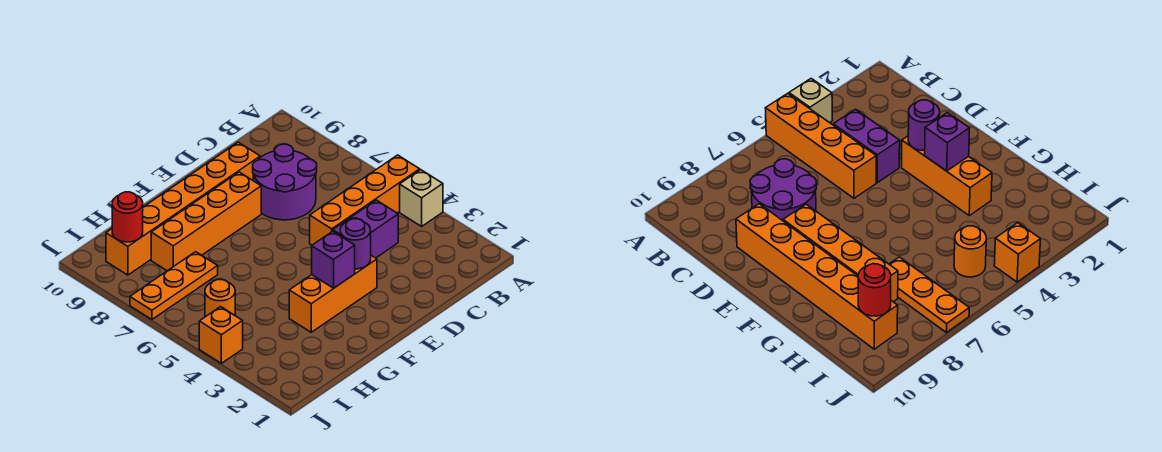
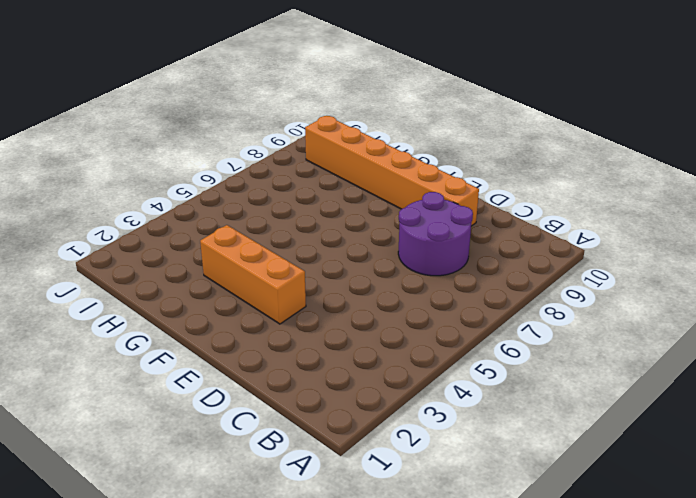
none -> tan brick A4 level 1
none -> orange brick A5:D5 level 1
none -> purple brick C4:D4 level 1

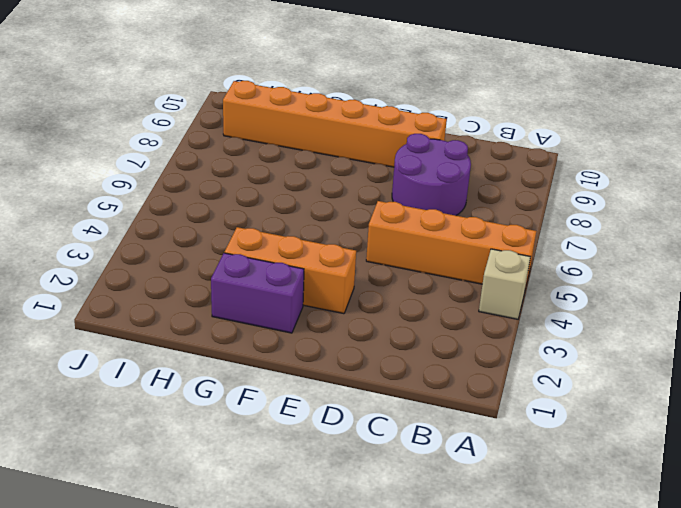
purple brick F2:G2 level 1 -> purple brick C4:D4 level 1
none -> orange brick E8:H8 level 1
none -> orange plate H7:J7 level 1
none -> orange round brick I5 level 1

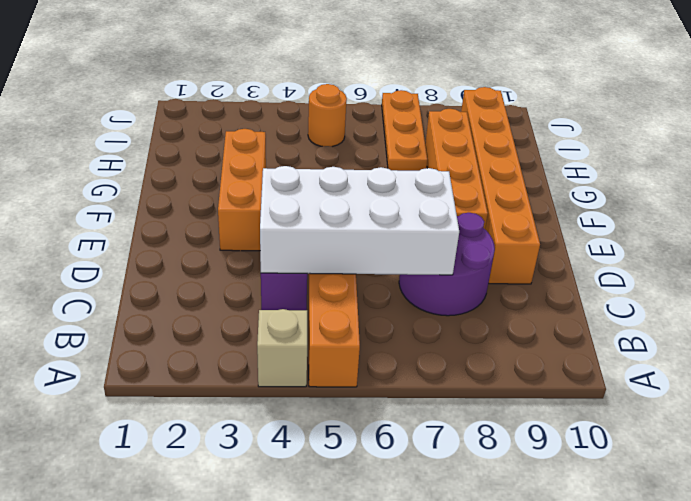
white brick C4:D7 level 2 -> none
none -> orange brick J4 level 1
none -> purple round brick E3 level 2
none -> purple brick F3 level 2

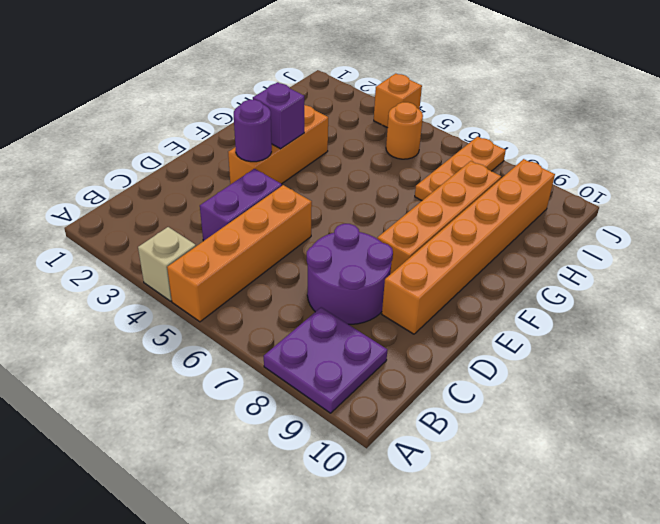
purple plate A8:B9 level 1 -> none
none -> red round brick I9 level 2

